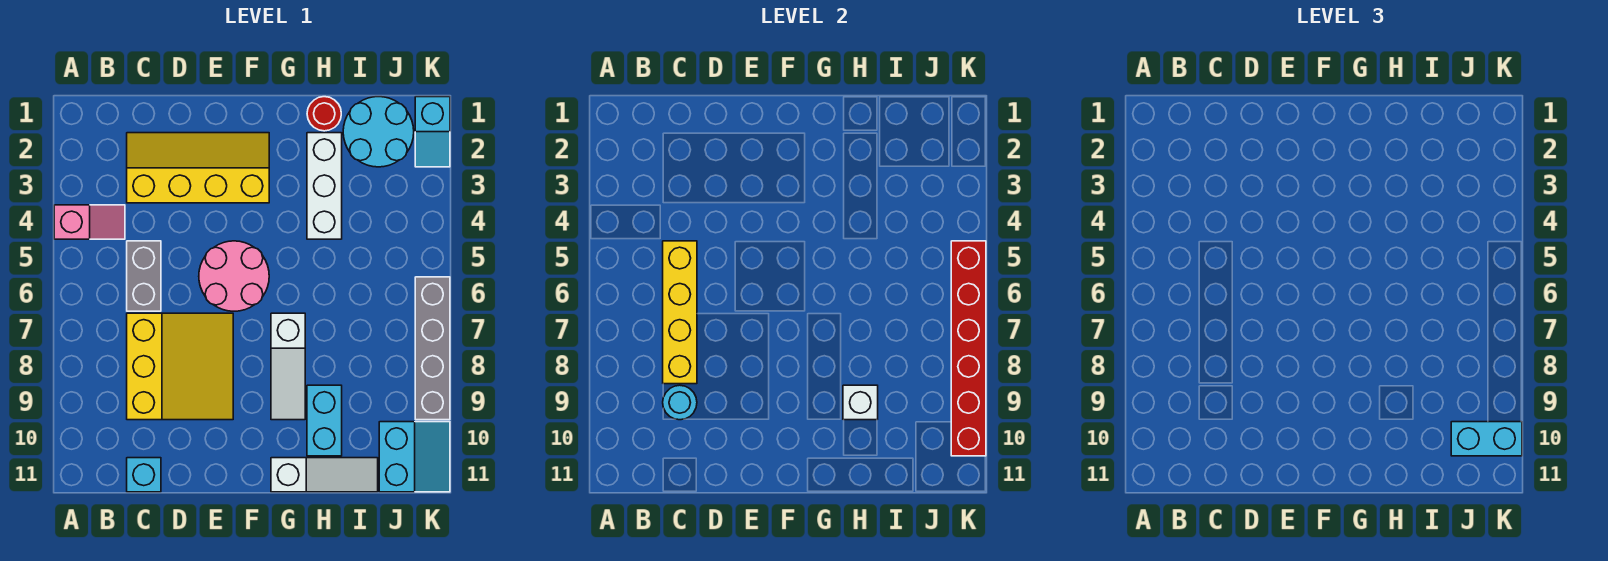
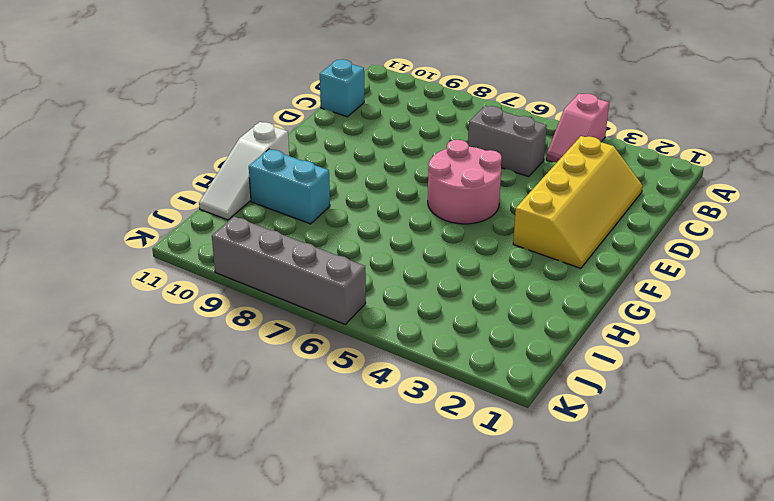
none -> yellow slope C7:E9 level 1 top C
none -> white slope G7:G9 level 1 top 7
none -> red round brick H1 level 1

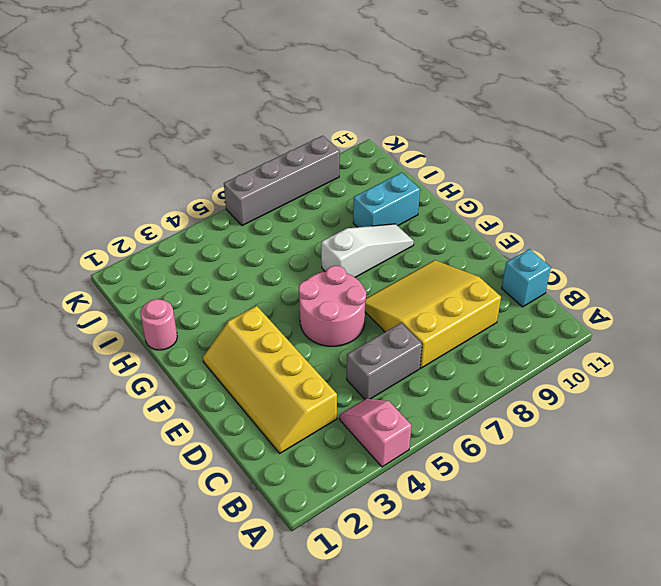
pink round brick H1 level 1 -> red round brick H1 level 1
none -> white slope G11:I11 level 1 top G
none -> white brick H2:H4 level 1
none -> cyan round brick I1:J2 level 1

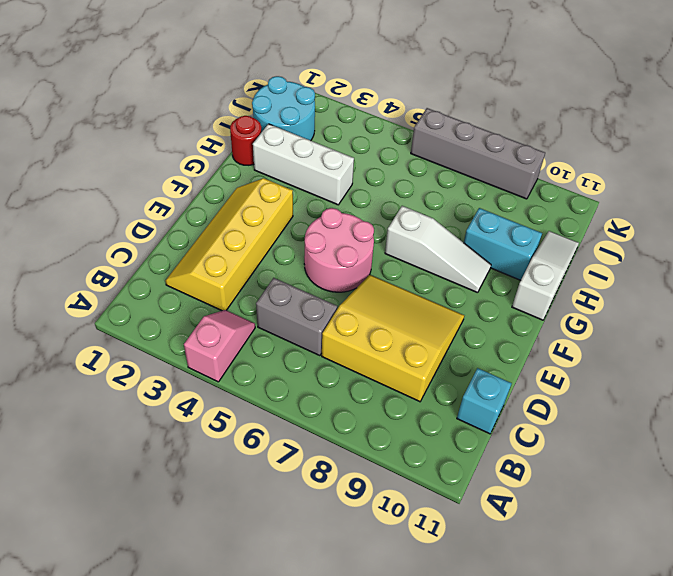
none -> cyan slope J10:K11 level 1 top J
none -> cyan slope K1:K2 level 1 top 1
none -> yellow brick C5:C8 level 2

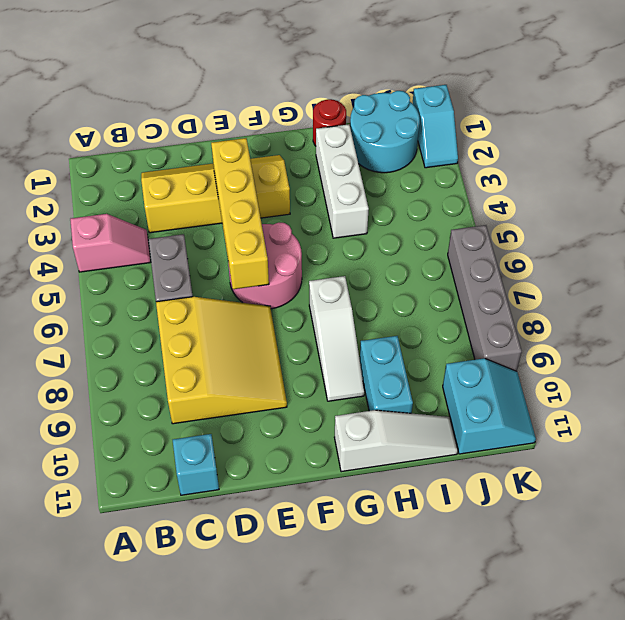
yellow brick E3:E6 level 2 -> yellow brick C5:C8 level 2
none -> cyan round brick C9 level 2
none -> white brick H9 level 2
none -> red brick K5:K10 level 2

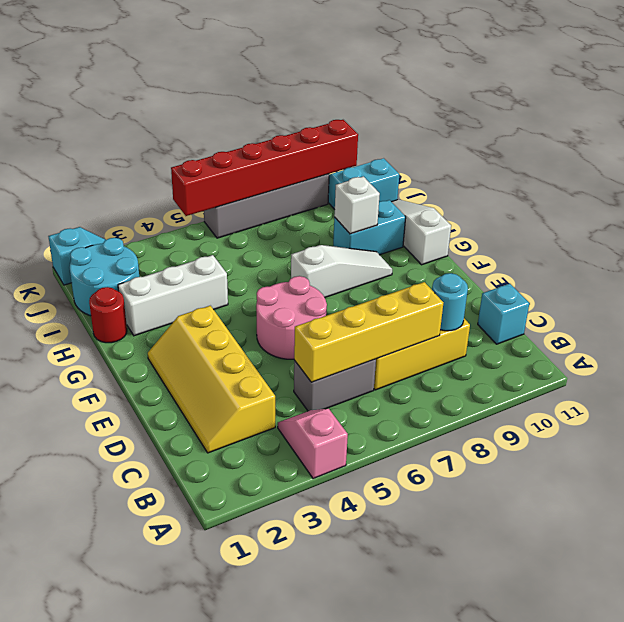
none -> cyan brick J10:K10 level 3

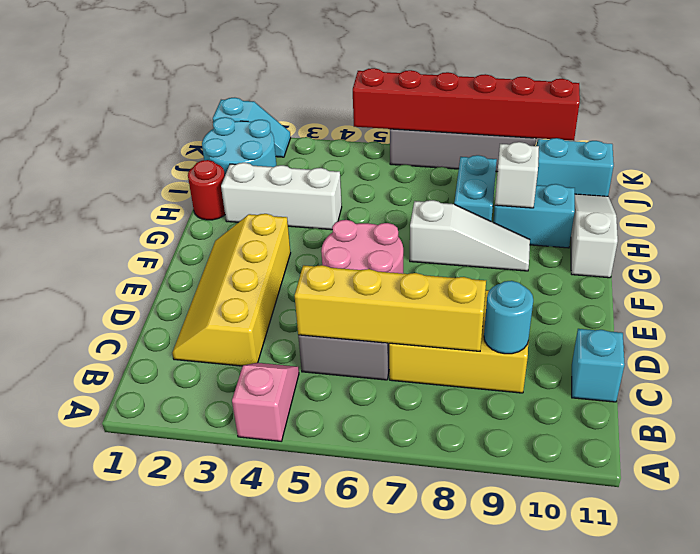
cyan brick H8:I8 level 1 -> cyan brick J10:K10 level 3

